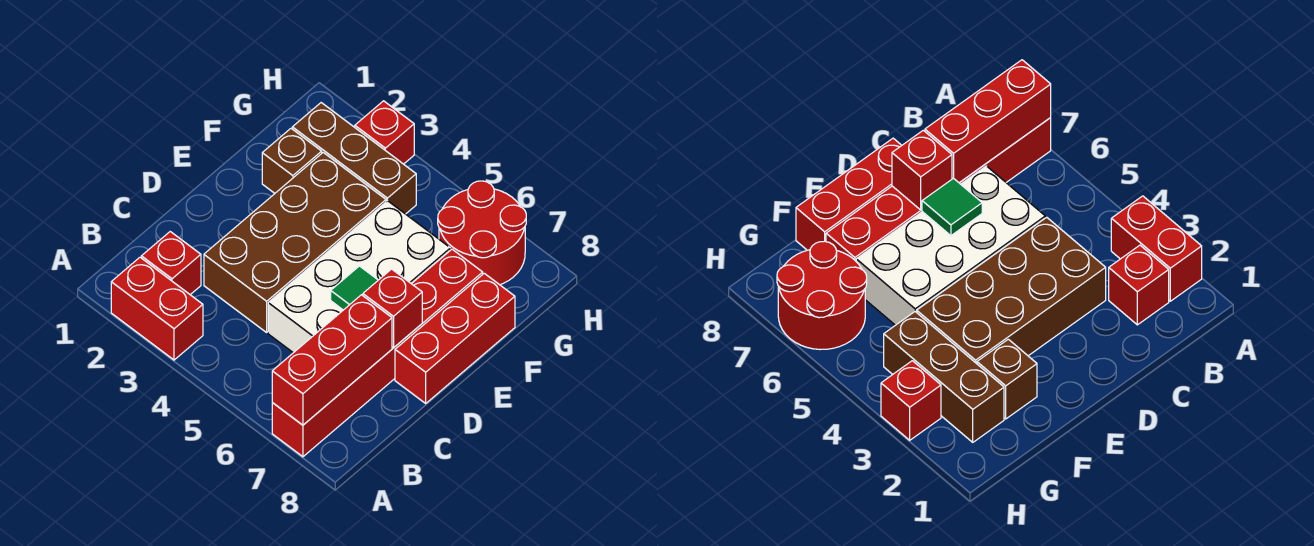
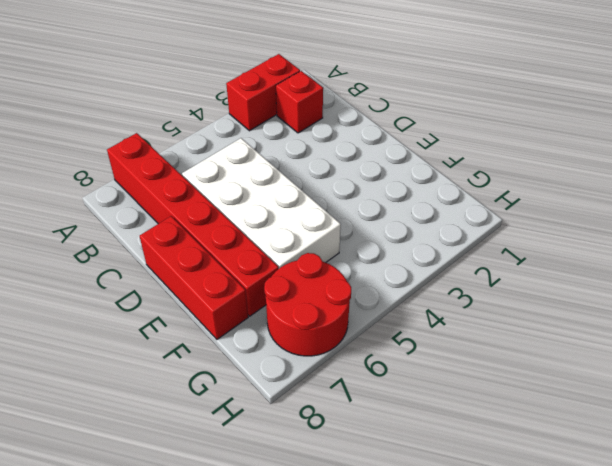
none -> brown brick C3:F4 level 1
none -> brown brick F2 level 1
none -> brown brick G2:G4 level 1

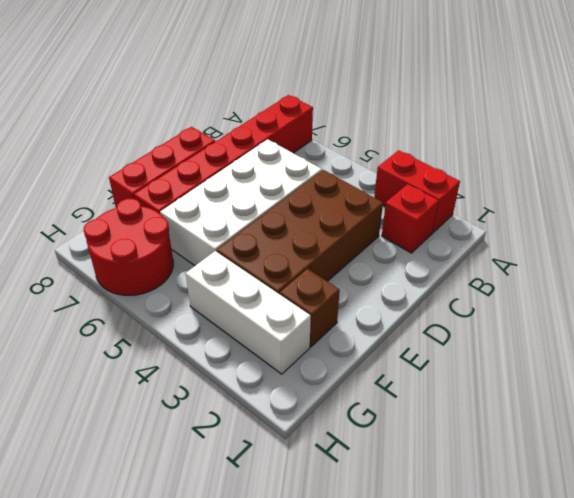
white brick G2:G4 level 1 -> brown brick G2:G4 level 1
none -> red brick H3 level 1
none -> red brick A7:C7 level 2
none -> green tile D6 level 2

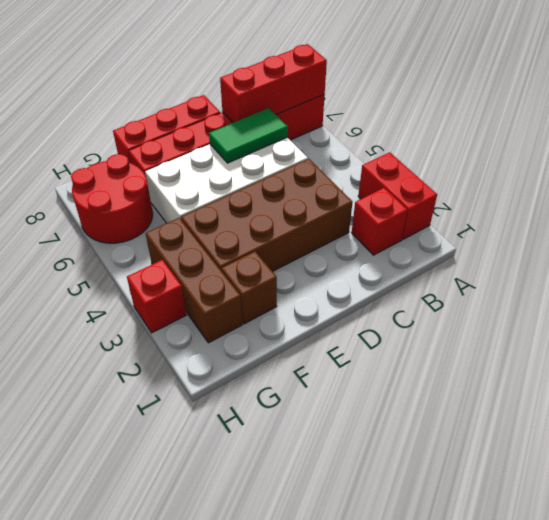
green tile C6:D6 level 2 -> green tile D6 level 2
none -> red brick D7 level 2

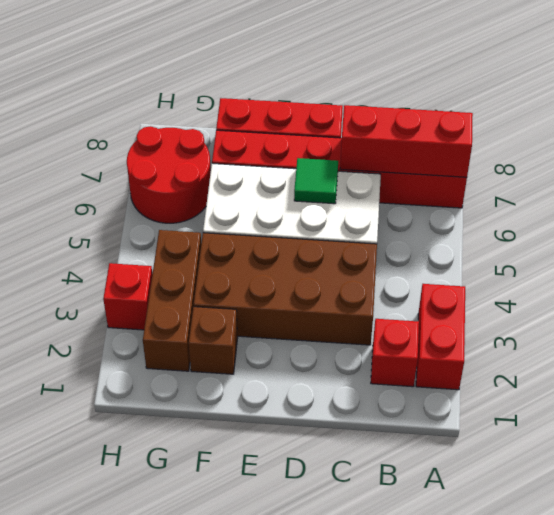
none -> red brick D7 level 2

